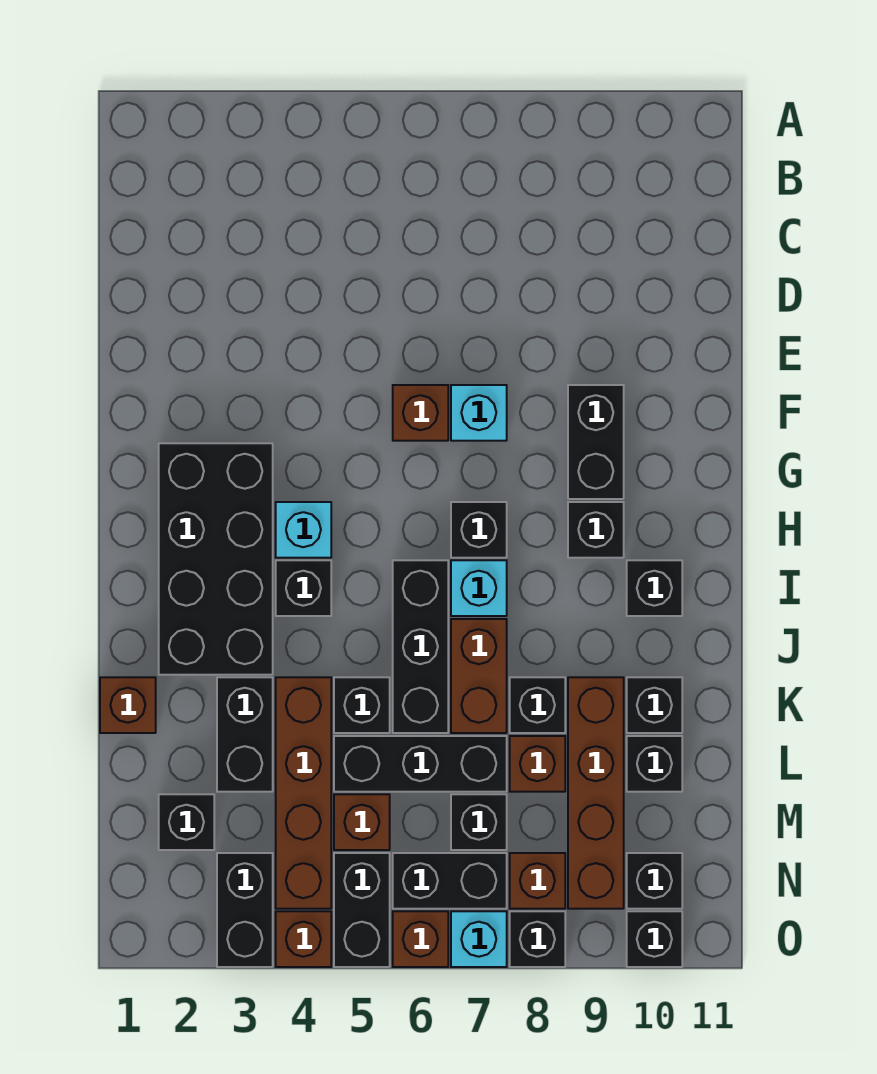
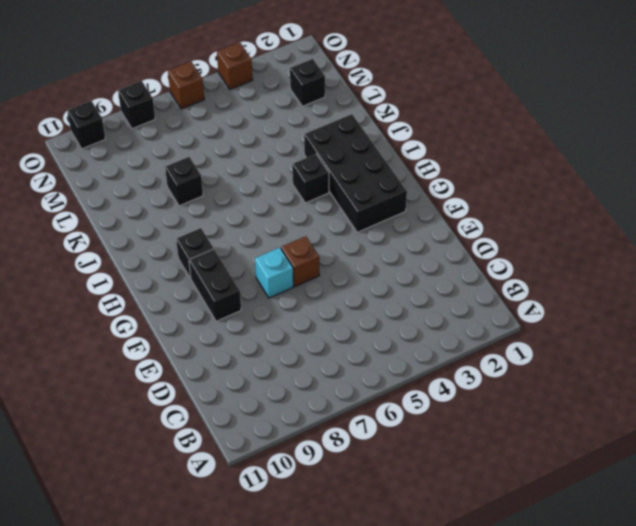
none -> cyan brick H4 level 1
none -> black brick H7 level 1
none -> black brick I6:K6 level 1
none -> cyan brick I7 level 1

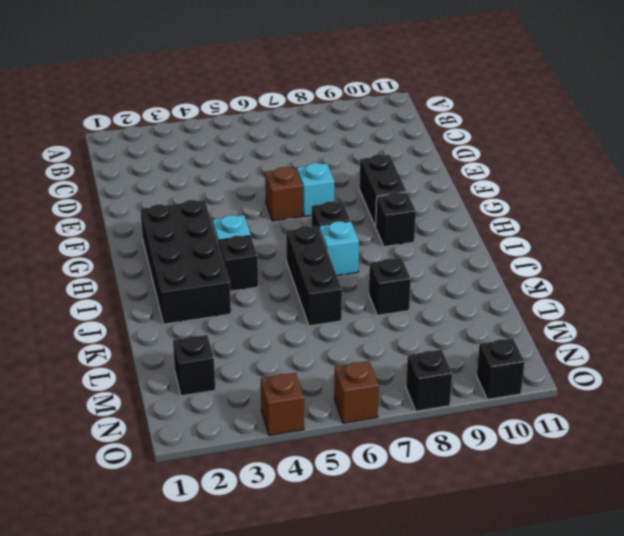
none -> black brick I10 level 1
none -> brown brick J7:K7 level 1
none -> brown brick K1 level 1
none -> black brick K3:L3 level 1

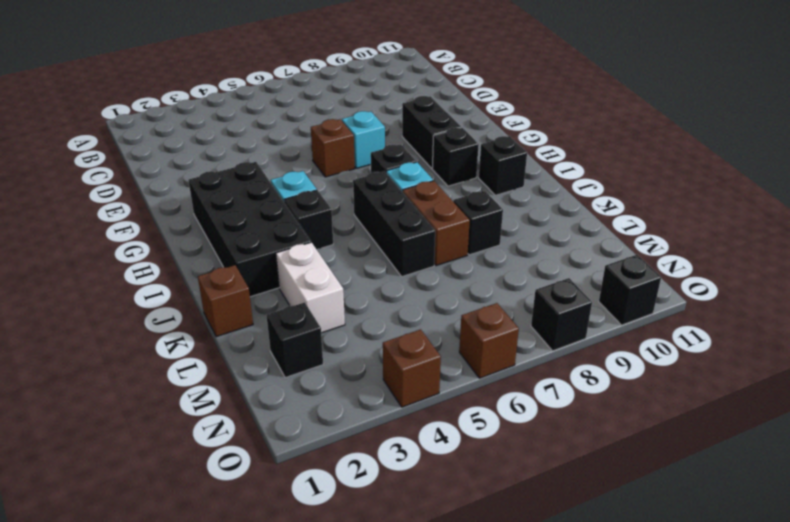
white brick K3:L3 level 1 -> black brick K3:L3 level 1
none -> brown brick K4:N4 level 1
none -> black brick K5 level 1
none -> brown brick K9:N9 level 1
none -> black brick K10 level 1

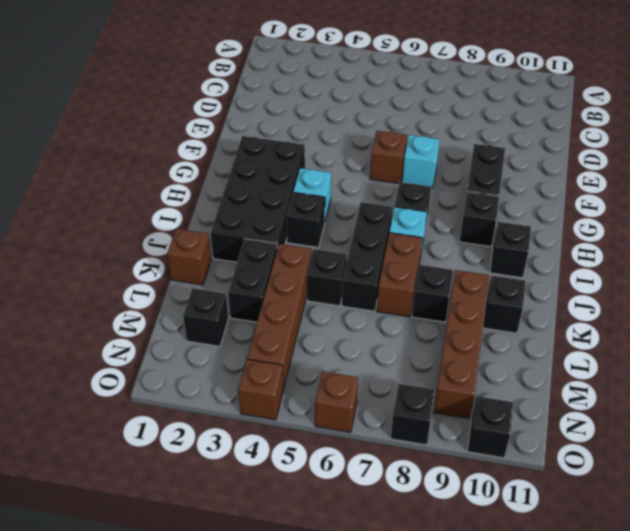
none -> black brick L5:L7 level 1
none -> brown brick L8 level 1
none -> black brick L10 level 1
none -> brown brick M5 level 1

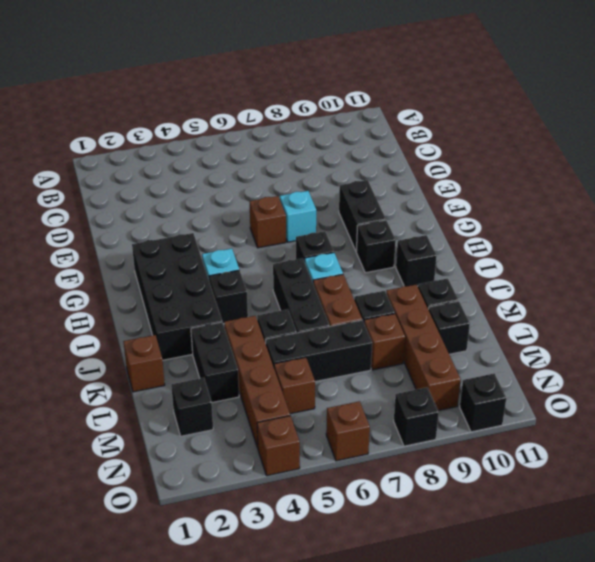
none -> black brick M7 level 1
none -> black brick N3:O3 level 1
none -> black brick N5:O5 level 1
none -> black brick N6:N7 level 1

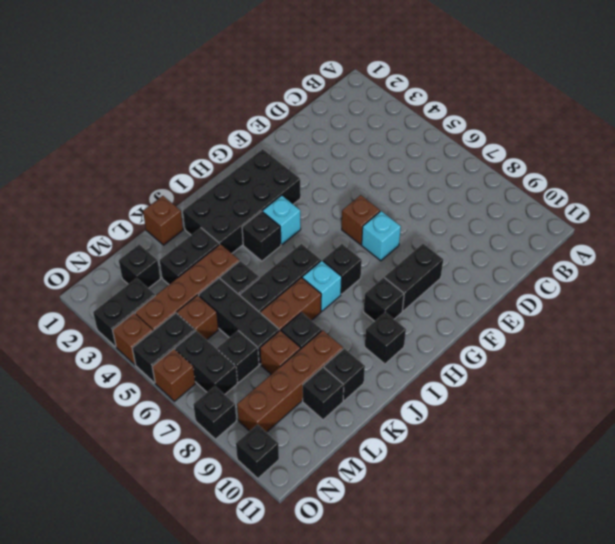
none -> brown brick N8 level 1
none -> black brick N10 level 1
none -> cyan brick O7 level 1

